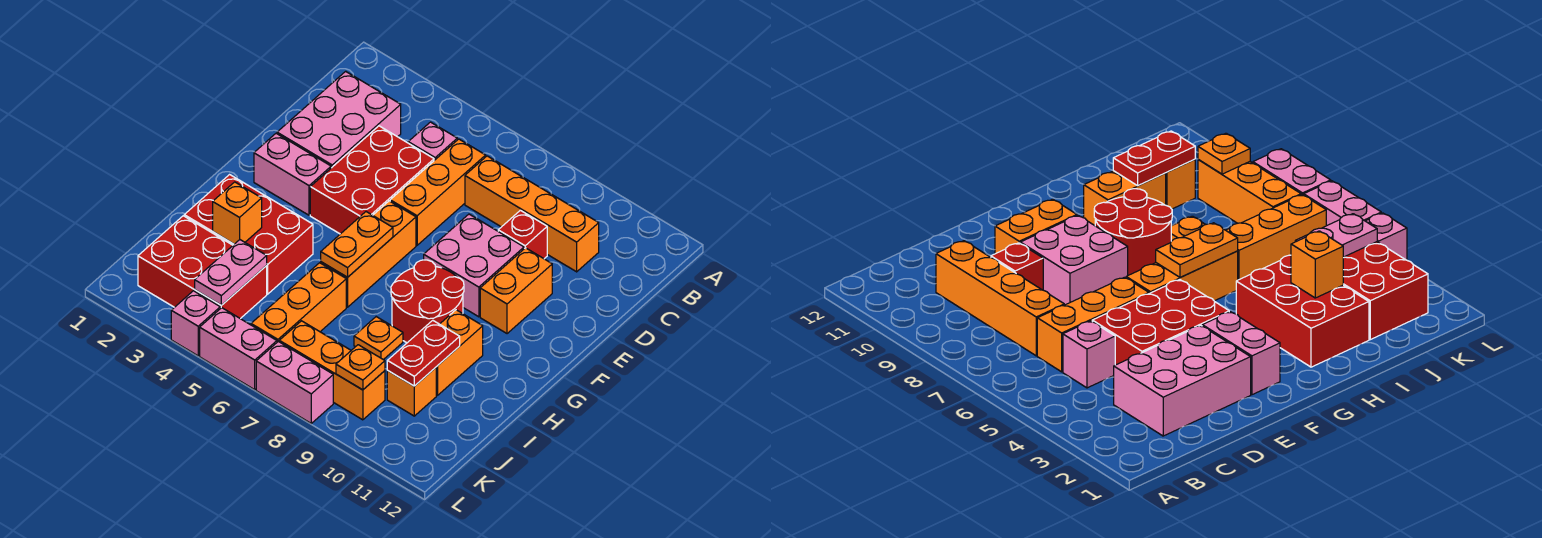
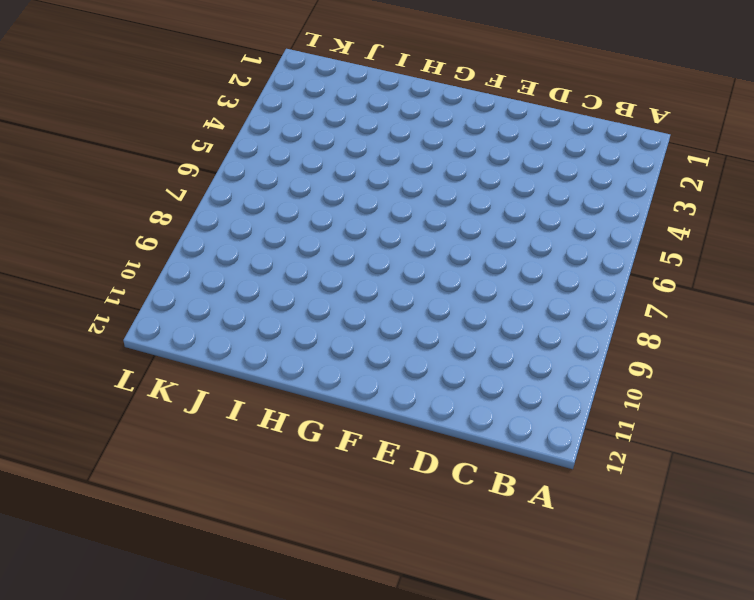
none -> pink brick C2:E3 level 1
none -> pink brick C5 level 1
none -> orange brick C6:E6 level 1

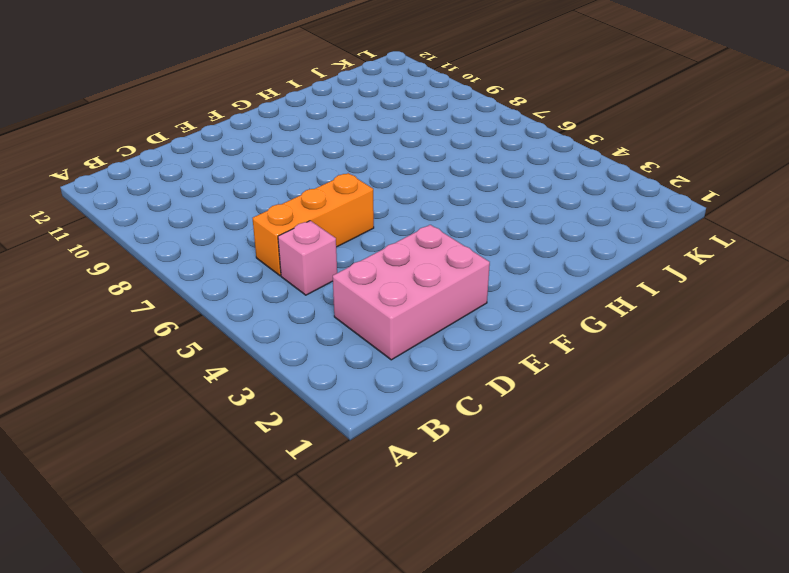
none -> orange brick C7:C10 level 1
none -> red brick D4:F5 level 1
none -> red brick D9 level 1

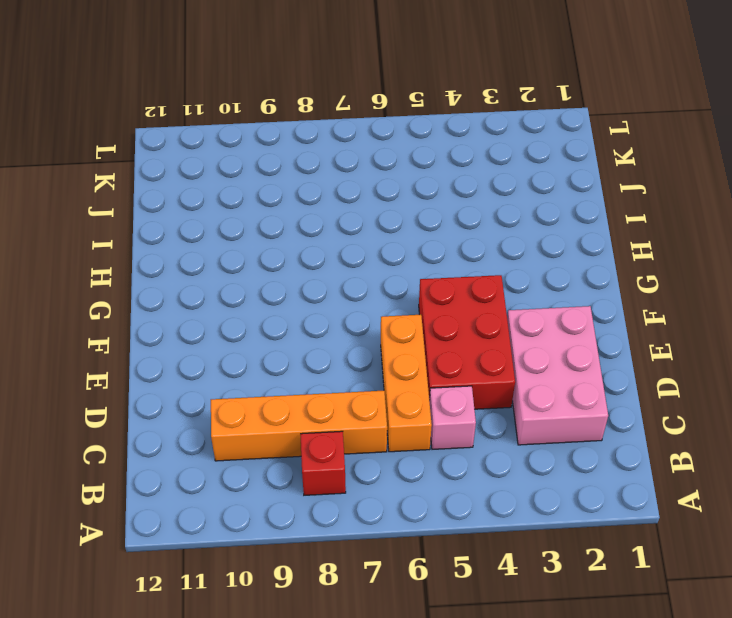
red brick B8 level 1 -> red brick D9 level 1
none -> pink brick E8:F9 level 1
none -> orange brick E10:F10 level 1
none -> pink brick F2:F3 level 1

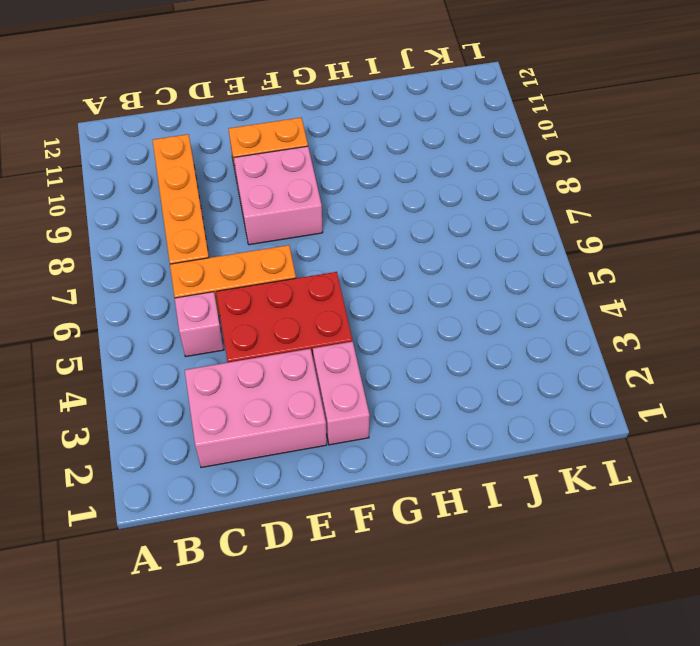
none -> red brick D9 level 1
none -> orange brick F6:H6 level 1
none -> red round brick G8:H9 level 1

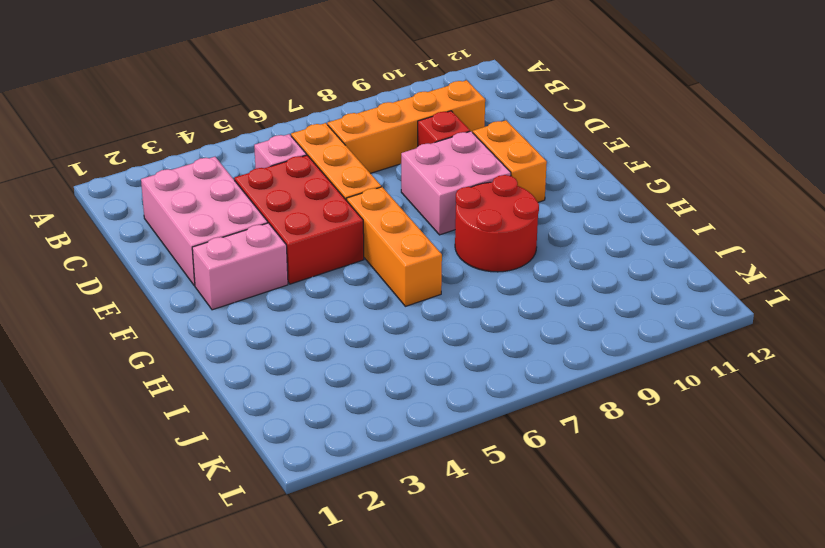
none -> red brick H2:I4 level 1
none -> orange brick H10:I10 level 1
none -> orange brick I6:K6 level 1

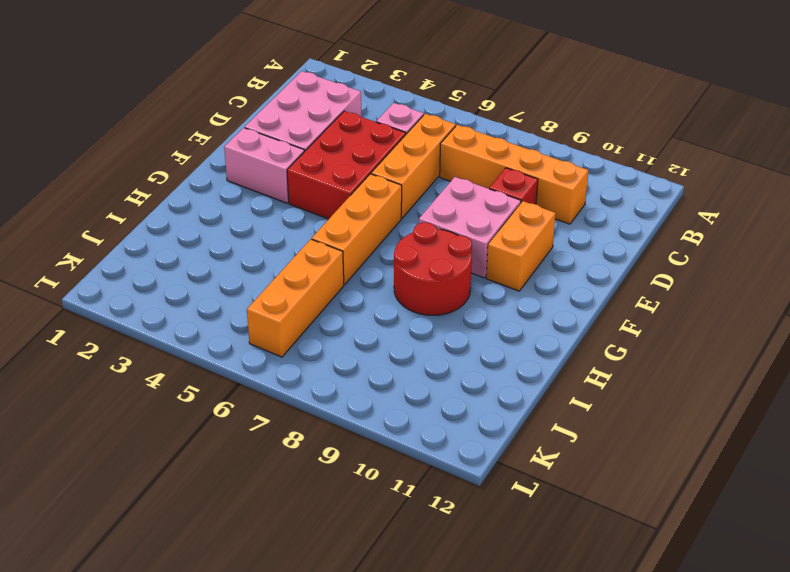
none -> red brick H2:I4 level 1
none -> orange brick H10:I10 level 1
none -> orange plate I8 level 1

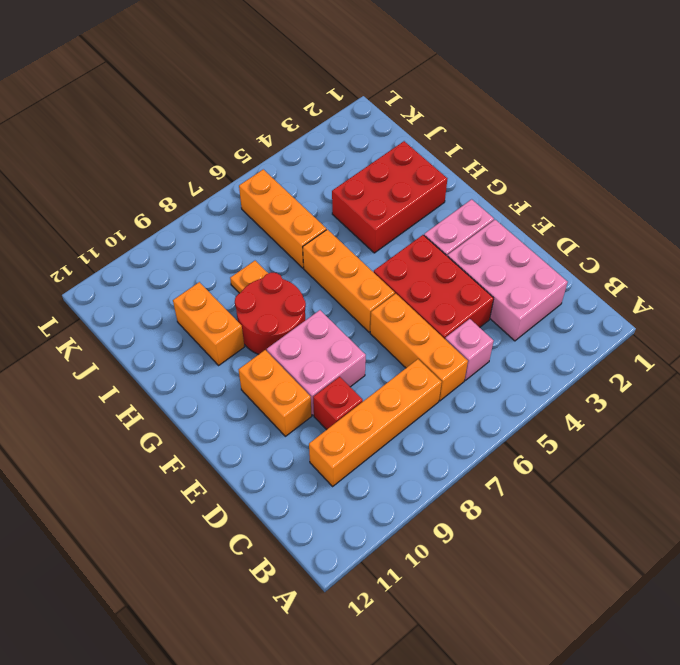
none -> red brick J2:K4 level 1
none -> orange brick J10 level 1
none -> orange brick K7:K9 level 1

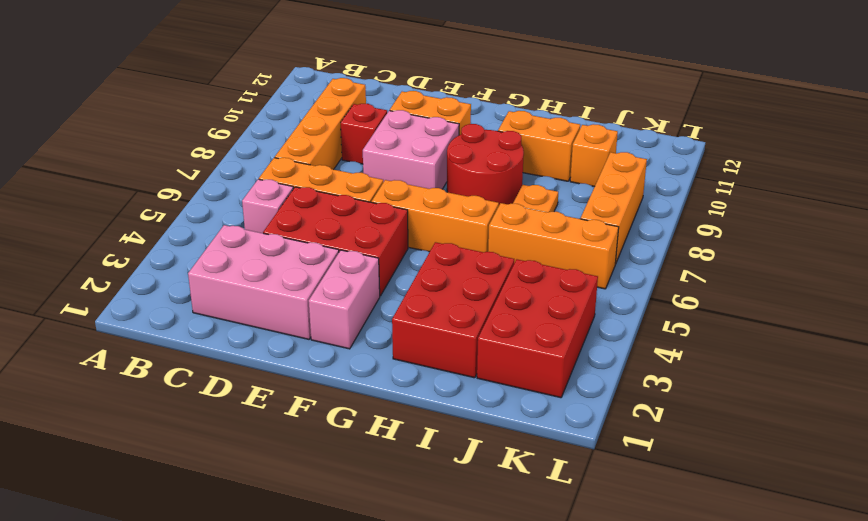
none -> pink brick L4 level 1
none -> pink brick L5:L6 level 1
none -> pink brick L7:L8 level 1

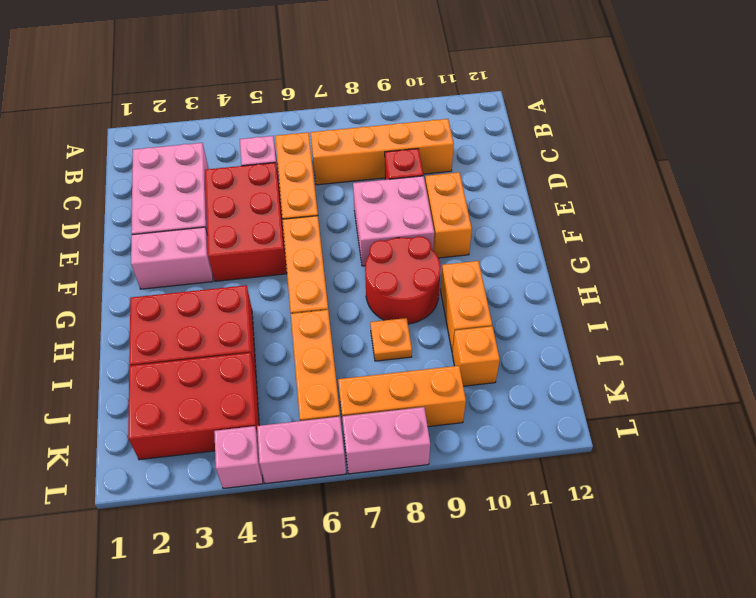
none -> orange plate G6:H6 level 2
none -> orange brick I3 level 2
none -> red plate I10:J10 level 2

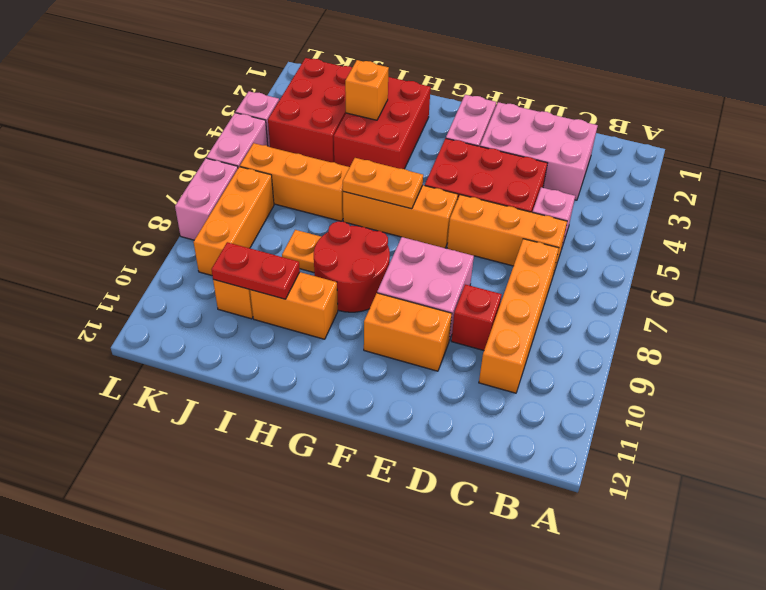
none -> pink plate J4:K4 level 2
none -> orange plate K9 level 2

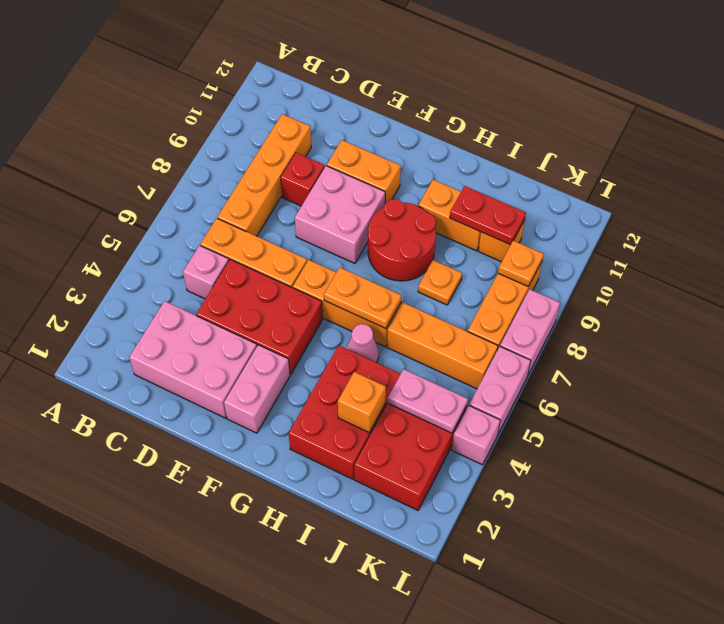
pink cone H5 level 1 -> none

